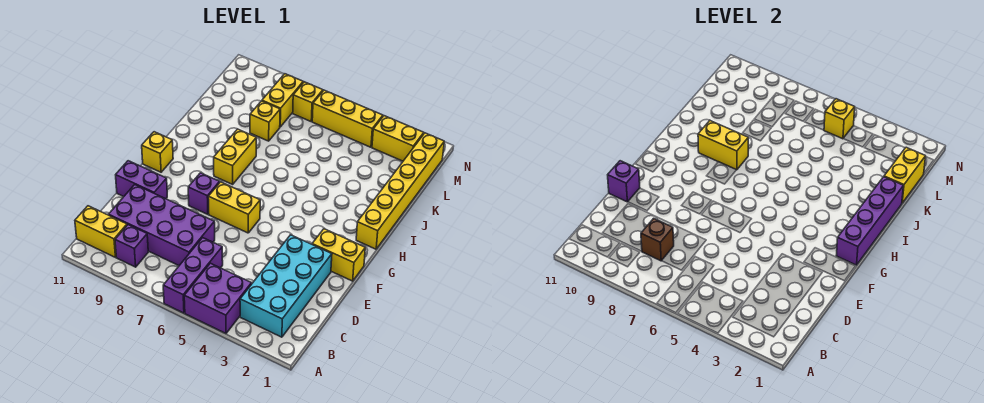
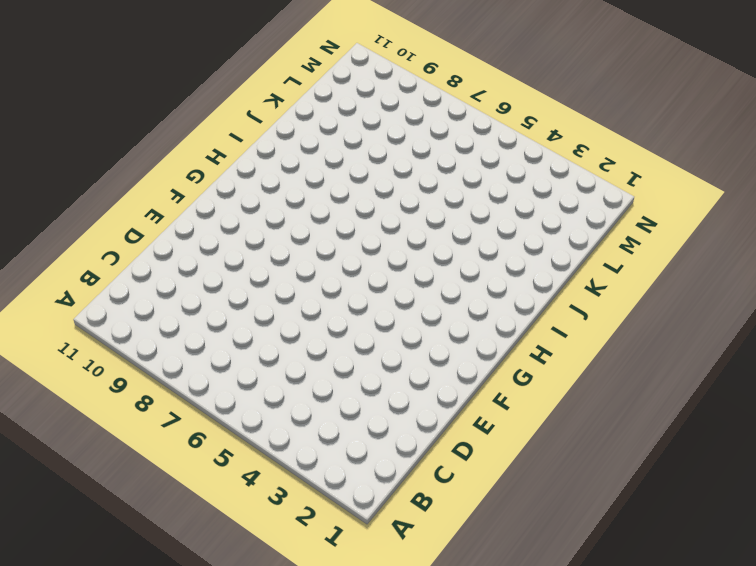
none -> purple brick A4:B5 level 1
none -> purple brick A6:C6 level 1
none -> cyan brick B2:E3 level 1

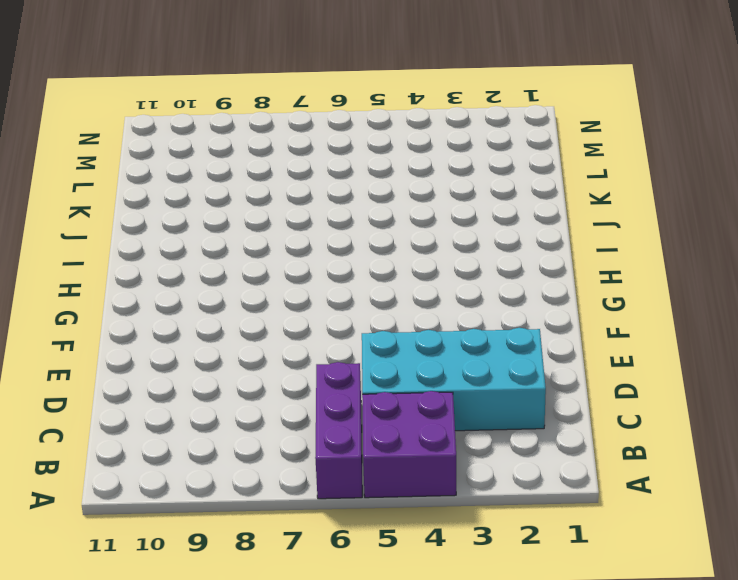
cyan brick C2:D5 level 1 -> cyan brick B2:E3 level 1
none -> purple brick B9 level 1
none -> yellow brick B10:B11 level 1
none -> purple brick C7:D10 level 1

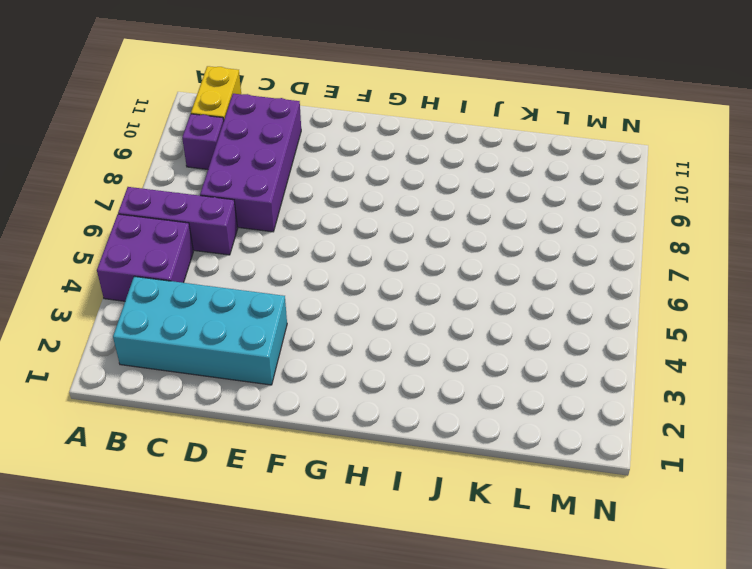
none -> purple brick E10:E11 level 1
none -> yellow brick F1:F2 level 1
none -> yellow brick F6:F7 level 1

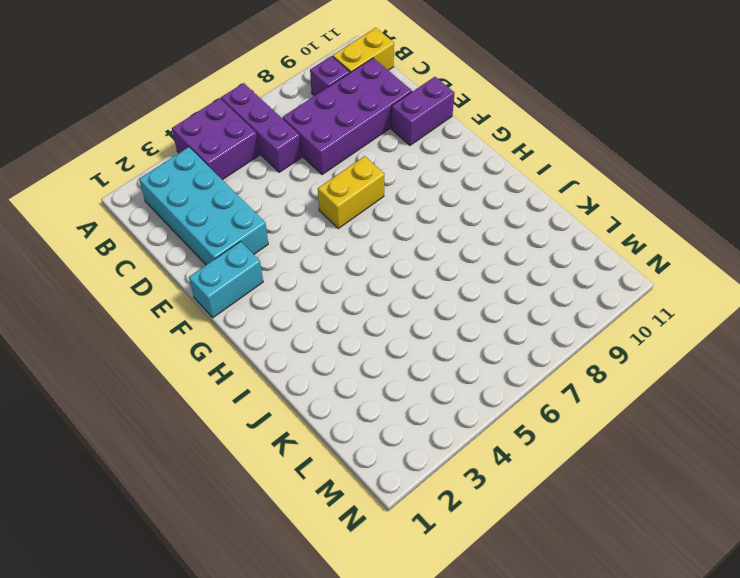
cyan brick F1:F2 level 1 -> yellow brick F1:F2 level 1
none -> purple brick F8 level 1
none -> yellow brick G11 level 1
none -> yellow brick H1:M1 level 1

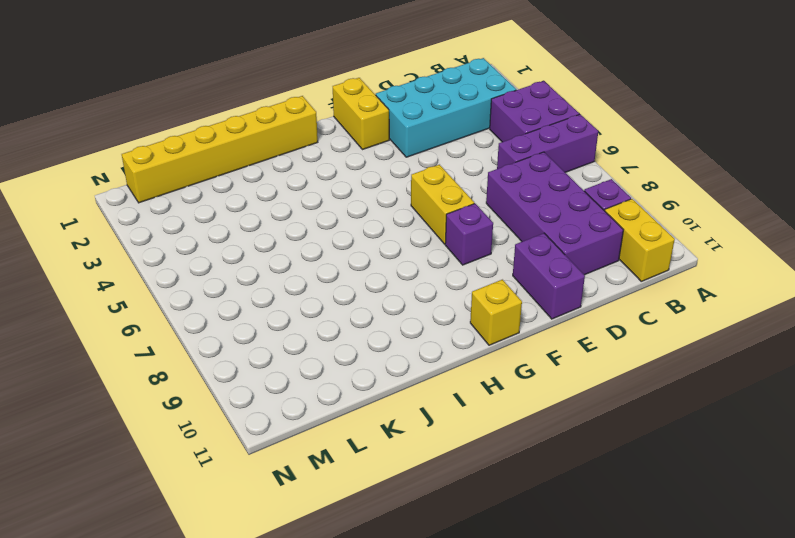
none -> yellow brick H8:I8 level 1
none -> yellow brick K8 level 1
none -> yellow brick L8:M8 level 1

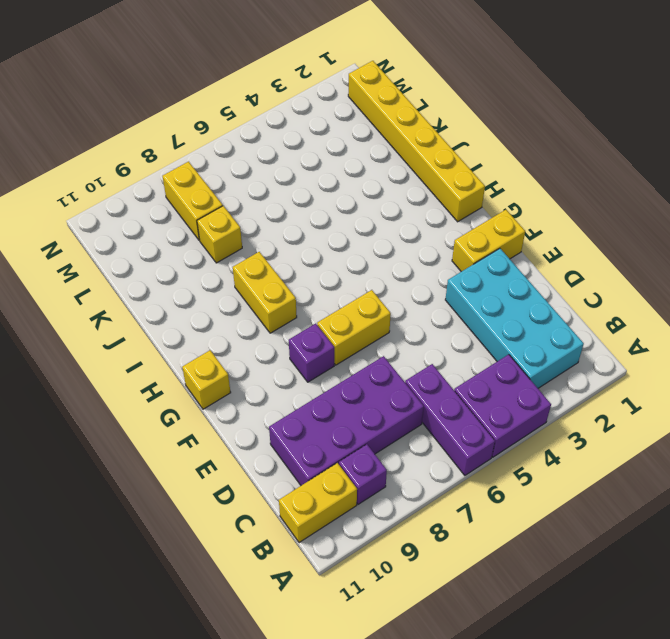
none -> purple brick E10:E11 level 1
none -> yellow brick M2:M3 level 1
none -> yellow brick M4:M6 level 1

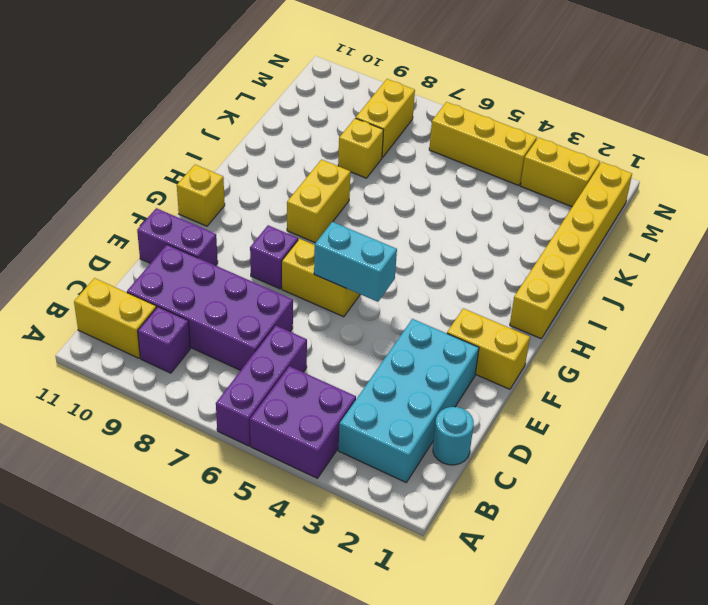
cyan round brick C1 level 1 -> none
cyan brick F5:F6 level 2 -> none
none -> yellow brick M7 level 1
none -> brown brick C8 level 2
none -> purple brick E11 level 2

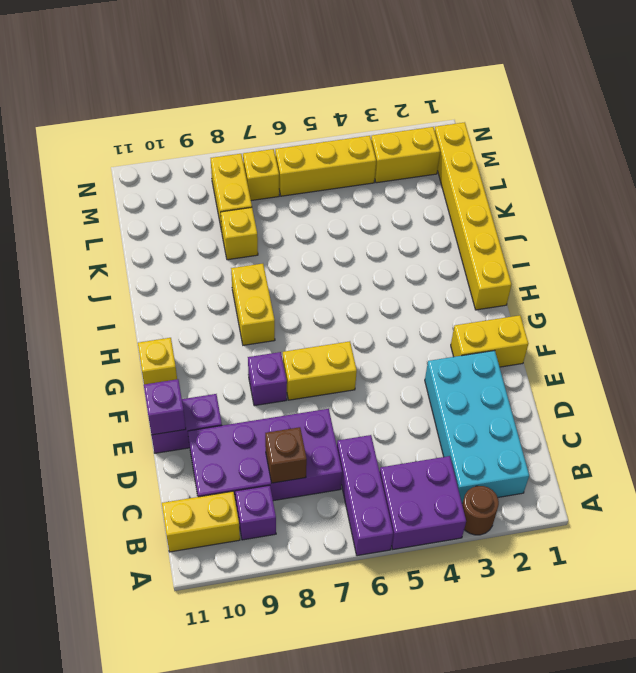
brown round brick A3 level 1 -> none
none -> purple brick G1:J1 level 2
none -> yellow brick I8:I9 level 2
none -> yellow brick K1:L1 level 2

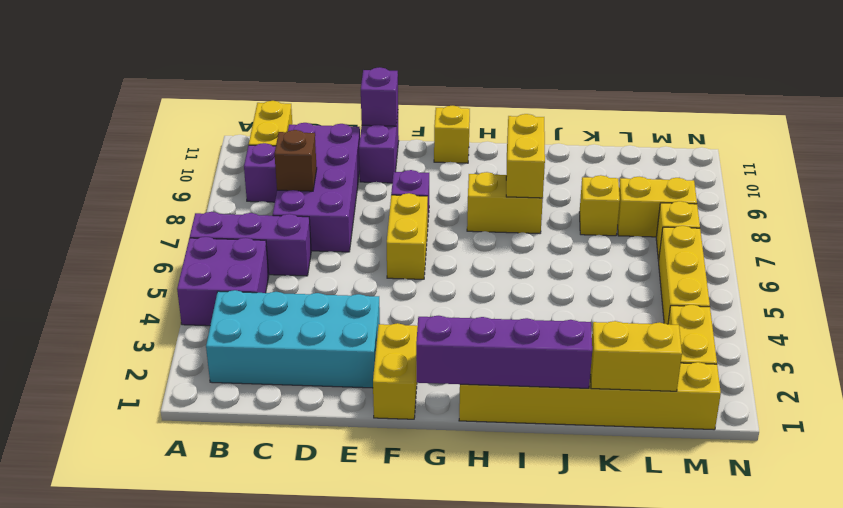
none -> yellow brick M5 level 2

